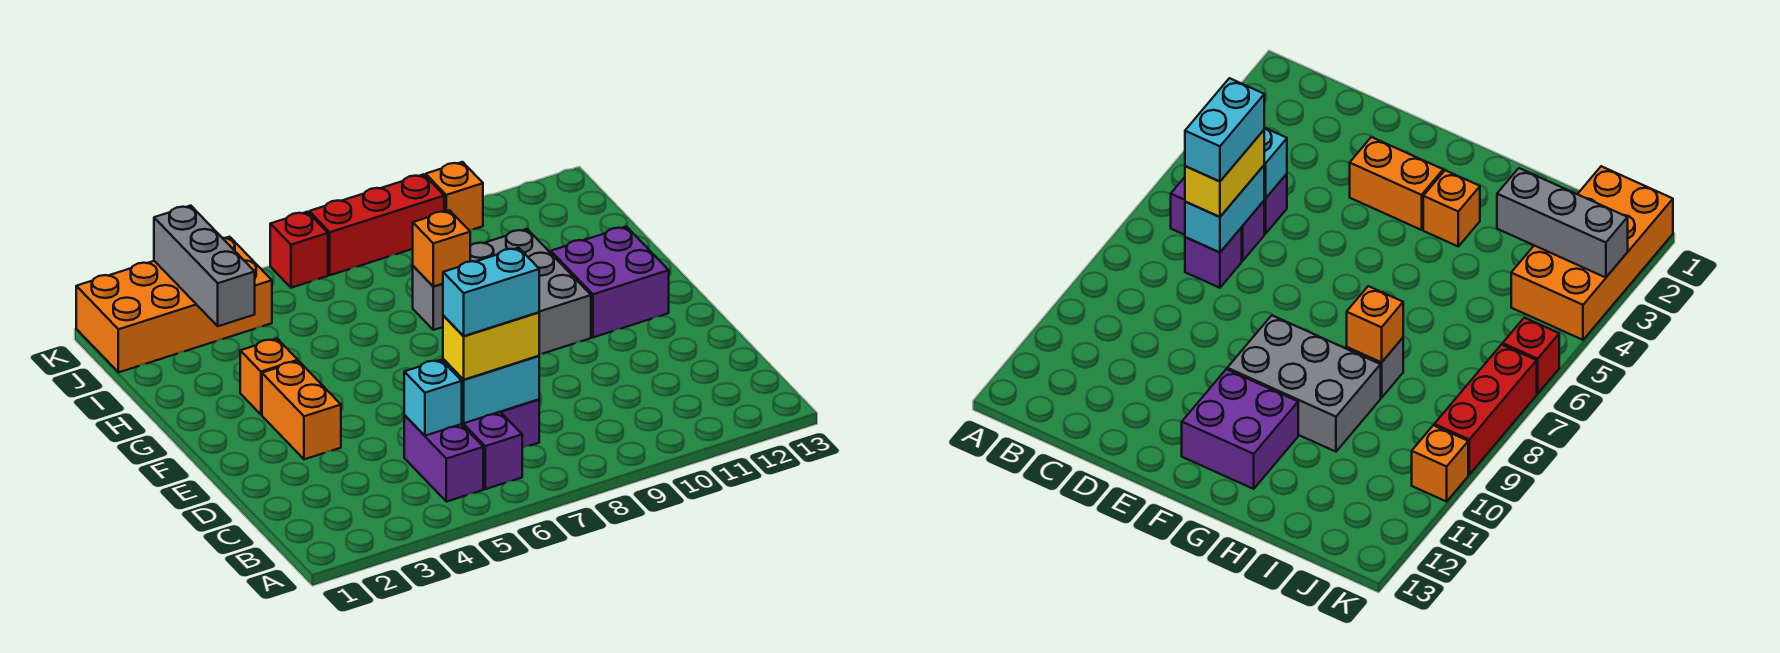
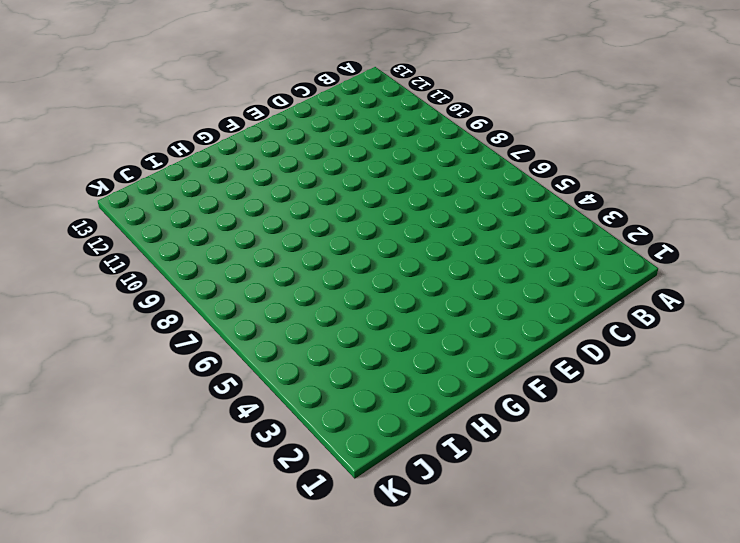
none -> purple brick B5:C5 level 1
none -> purple brick B6:C6 level 1
none -> purple brick C7 level 1

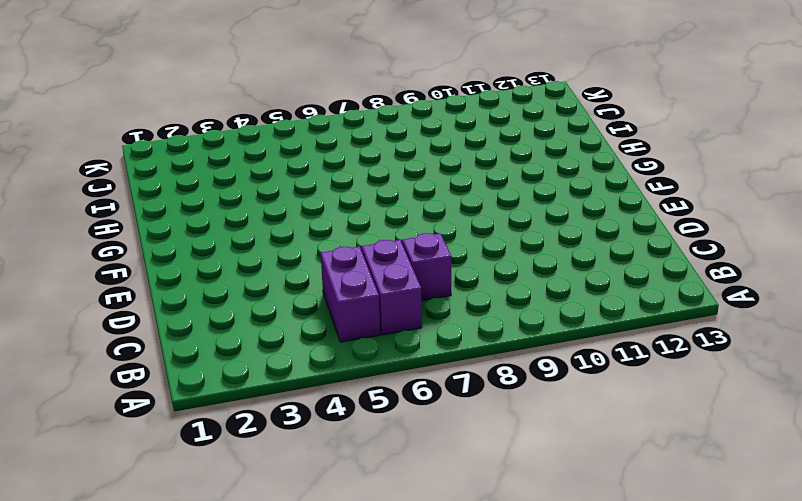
none -> orange brick E3:F3 level 1
none -> grey brick F9:H10 level 1
none -> purple brick F11:G12 level 1

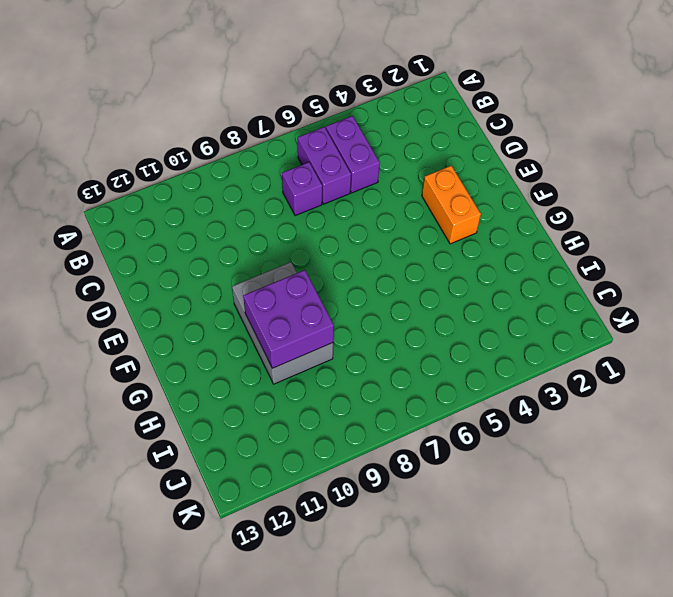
purple brick G9:H10 level 2 -> purple brick F11:G12 level 1
none -> orange brick G3 level 1
none -> grey brick H8 level 1
none -> orange brick J1:K4 level 1

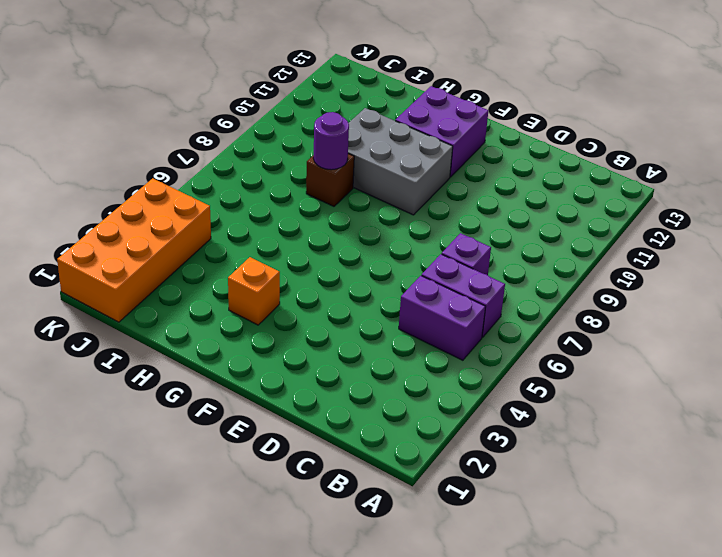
brown brick H8 level 1 -> grey brick H8 level 1
purple round brick H8 level 2 -> orange brick H8 level 2
none -> orange brick E3:F3 level 1
none -> red brick K6 level 1
none -> red brick K7:K9 level 1

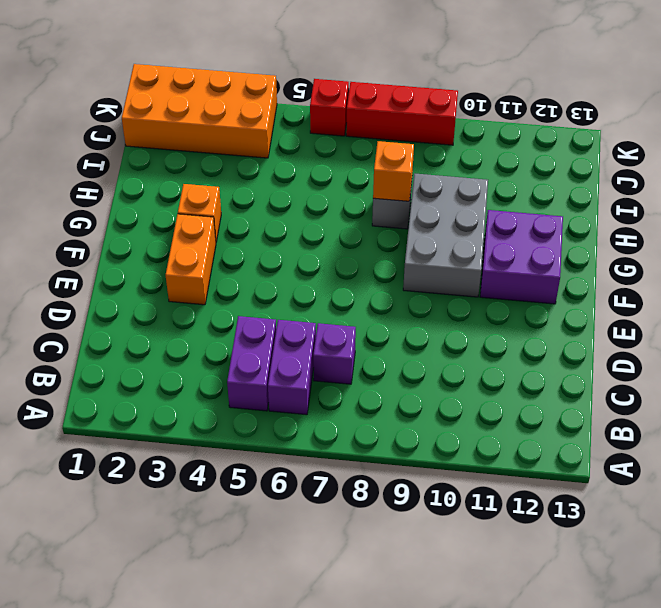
none -> orange brick K10 level 1
none -> cyan brick C5 level 2
none -> cyan brick C6:C7 level 2

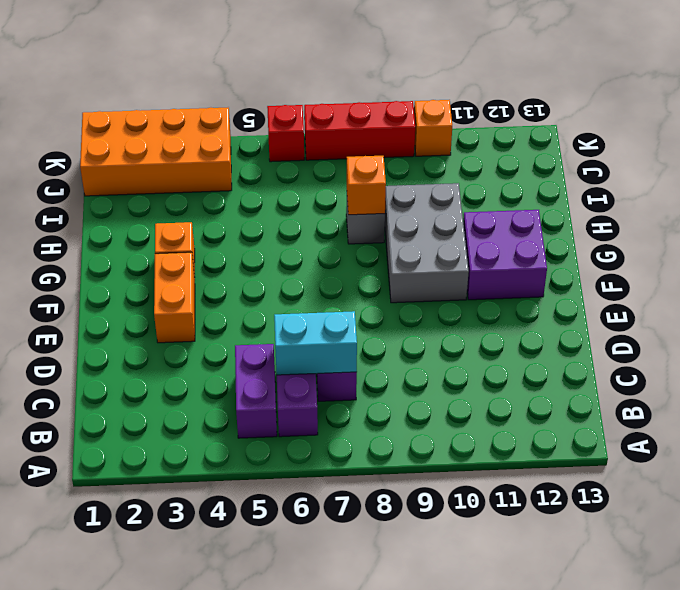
none -> cyan brick C5 level 2
none -> grey brick I3:K3 level 2
none -> yellow brick C6:C7 level 3

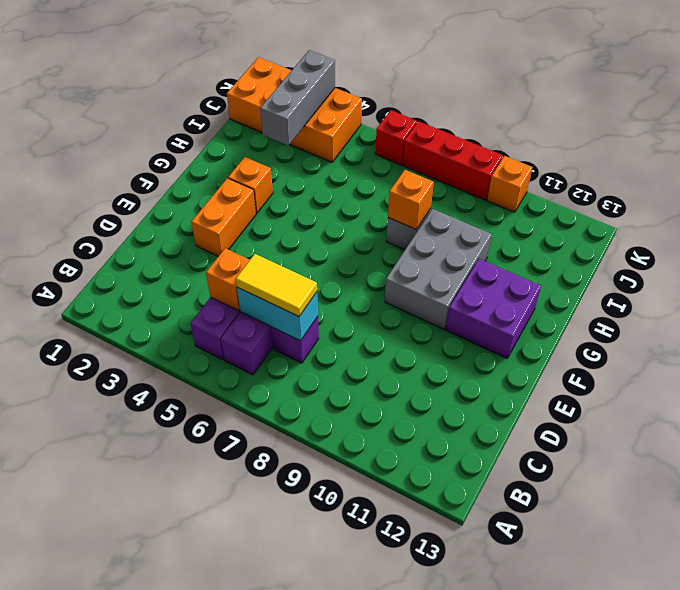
orange brick C5 level 2 -> cyan brick C5 level 2
yellow tile C6:C7 level 3 -> yellow brick C6:C7 level 3
none -> cyan brick C6:C7 level 4

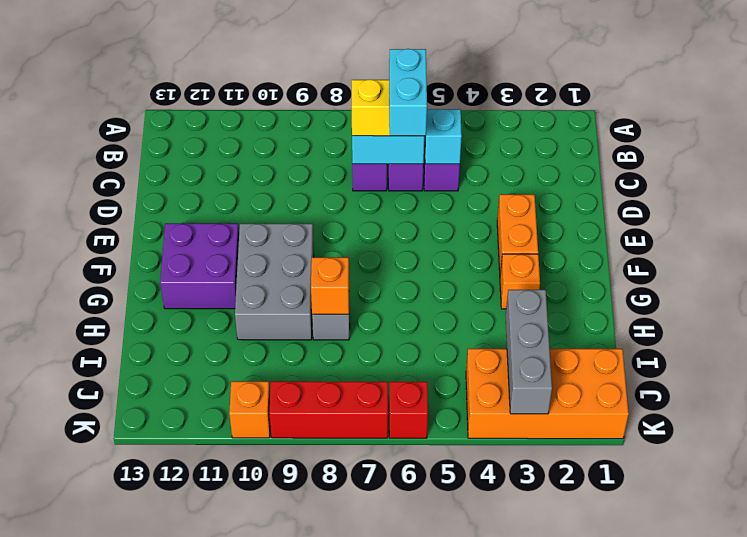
cyan brick C6:D6 level 4 -> cyan brick C6:C7 level 4

